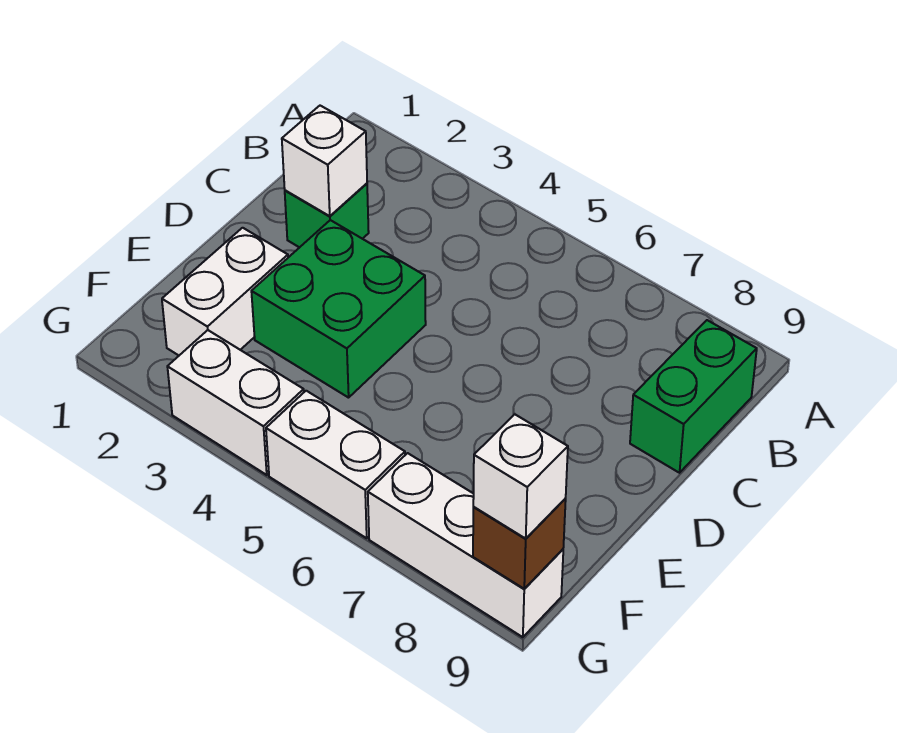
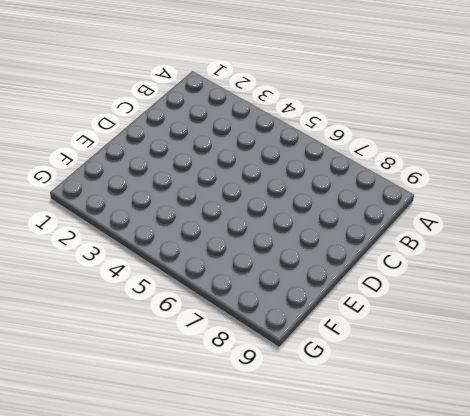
none -> green brick B9:C9 level 1
none -> green brick C2 level 1

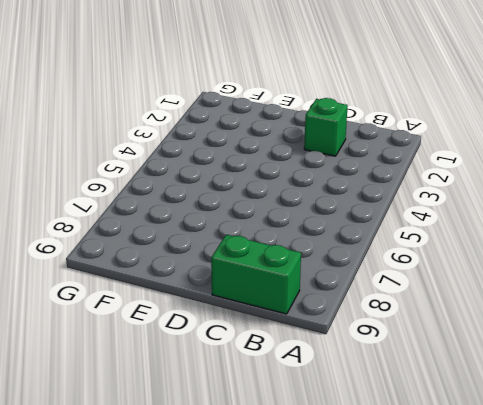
none -> green brick D3:E4 level 1
none -> white brick E2:F2 level 1

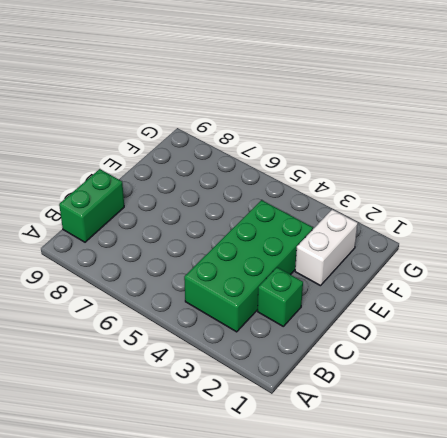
green brick B3:E4 level 1 -> green brick D3:E4 level 1
none -> white brick G3:G4 level 1
none -> white brick G5:G6 level 1

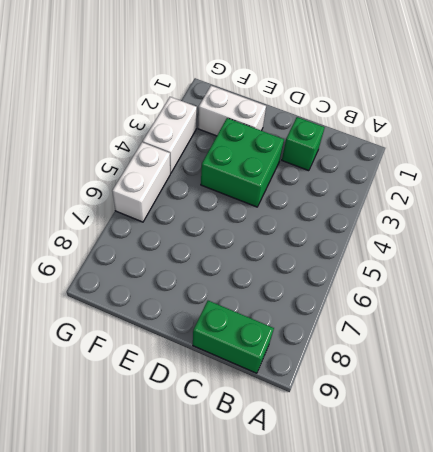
none -> white brick G7:G9 level 1
none -> white brick C2 level 2

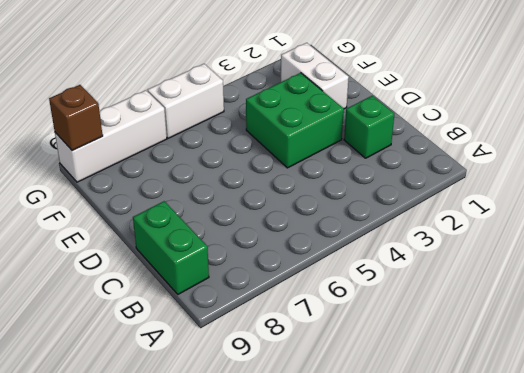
none -> white brick G3:G4 level 1
none -> white brick C2 level 2

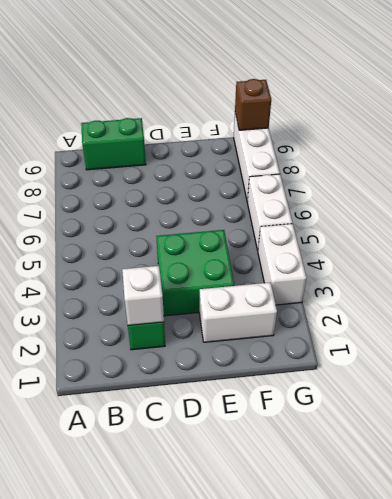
none -> white brick G9 level 3

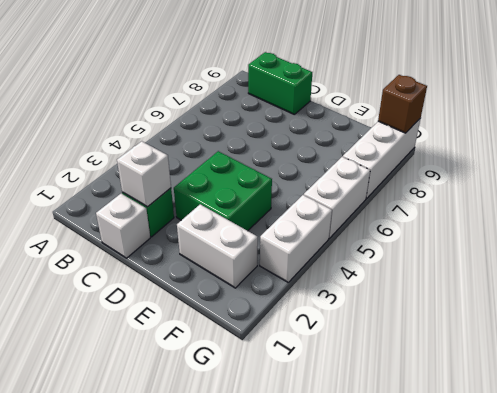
white brick C1 level 1 -> white brick G9 level 3

